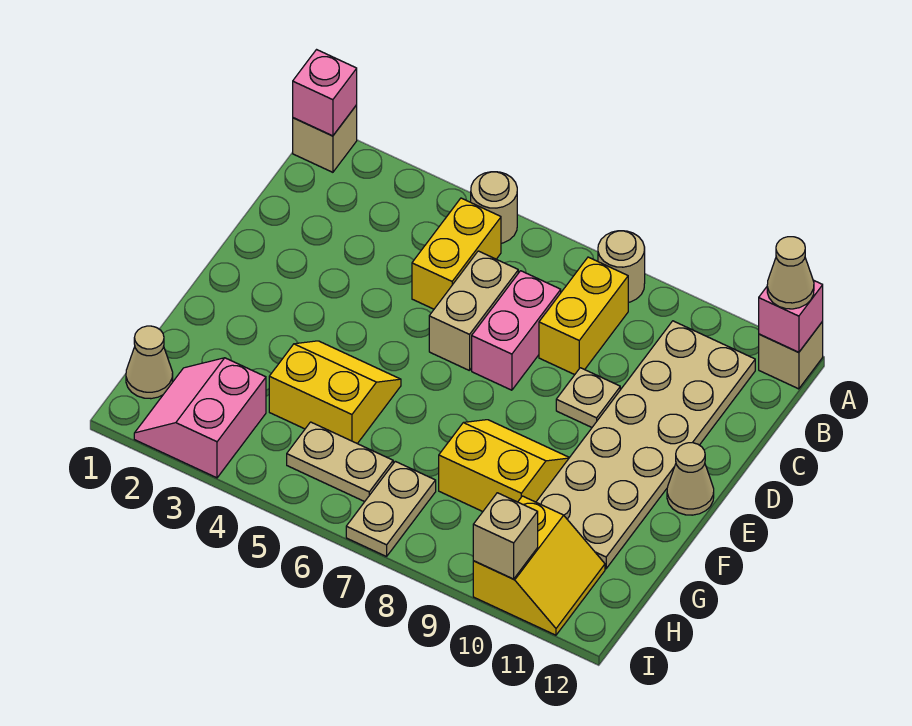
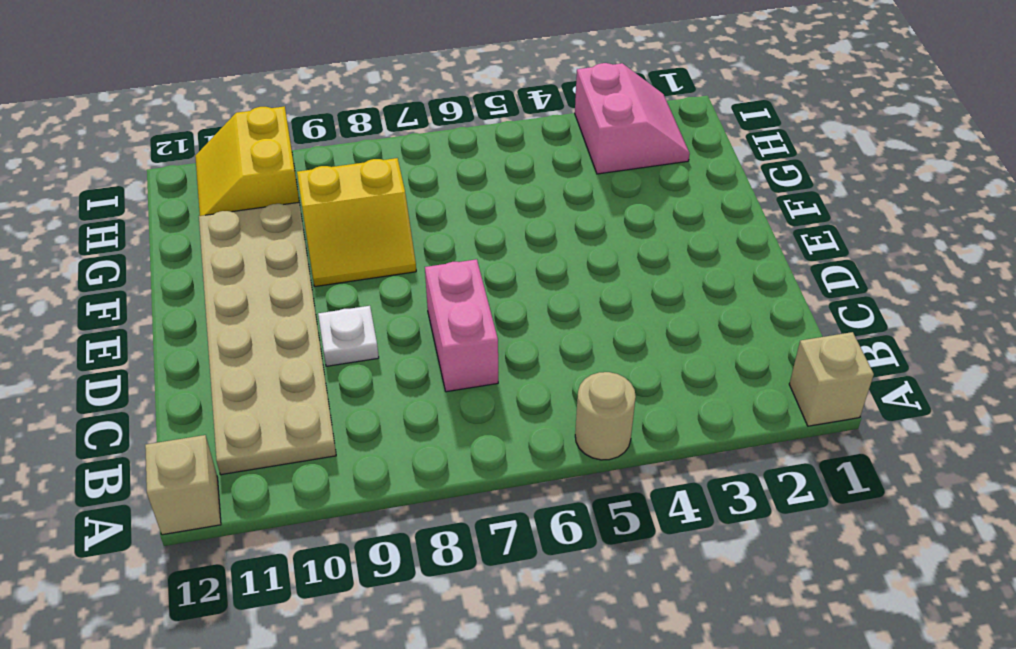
white plate D9 level 1 -> tan plate D9 level 1
none -> tan round brick A8 level 1
none -> yellow brick B5:C5 level 1
none -> yellow brick B8:C8 level 1

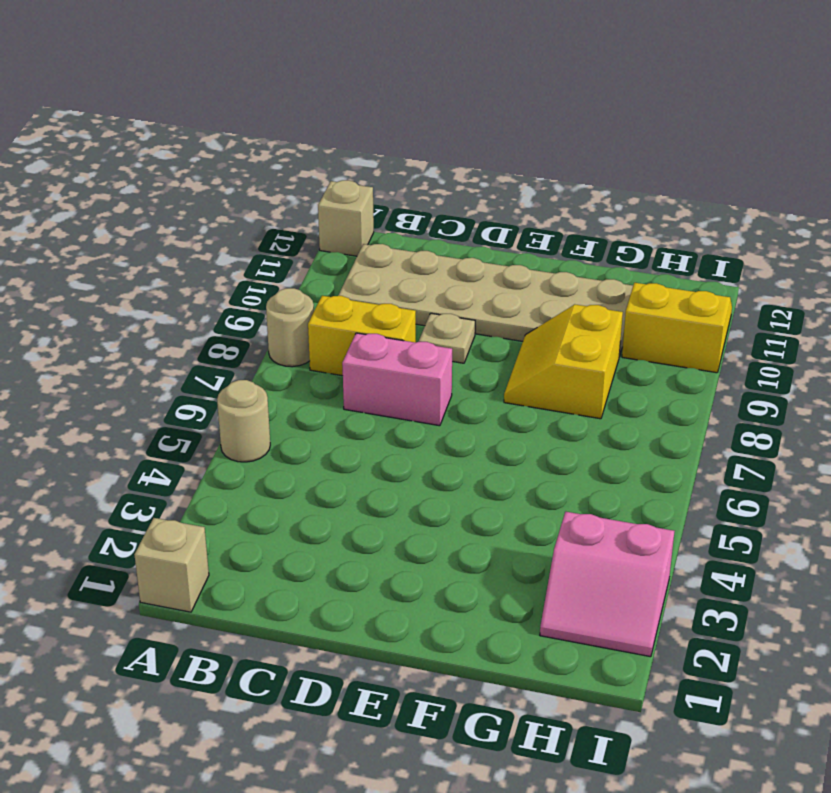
none -> yellow brick B5:C5 level 1
none -> tan brick C6:D6 level 1
none -> tan cone E12 level 1

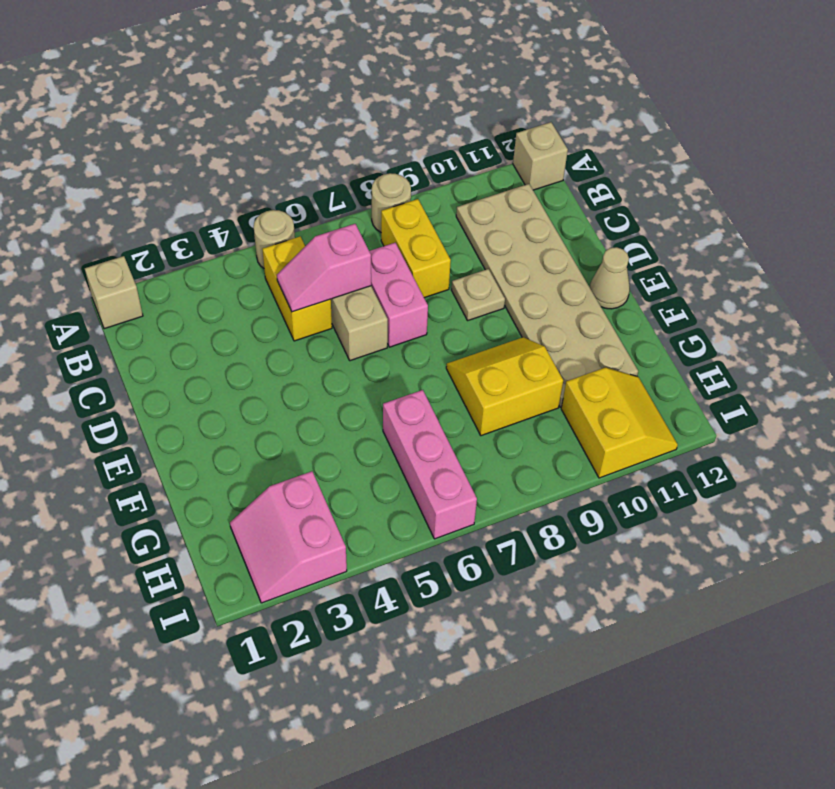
pink slope C5:C6 level 2 top 6 -> none
pink brick G6:I6 level 1 -> tan plate H5:H6 level 1
none -> yellow slope F4:G5 level 1 top G
none -> tan cone H1 level 1
none -> tan plate H7:I7 level 1

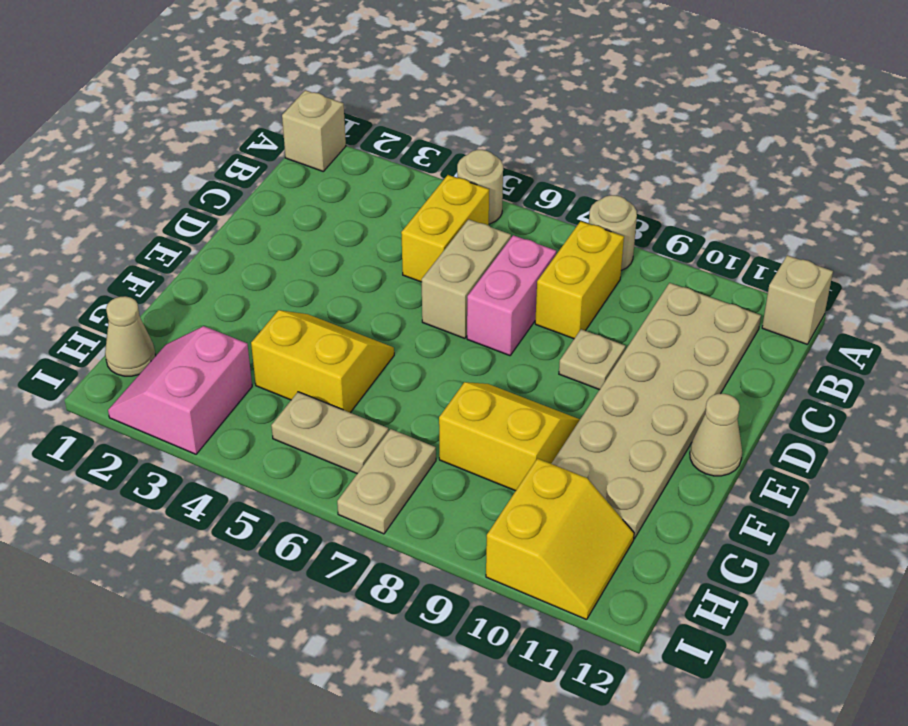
none -> pink brick A1 level 2
none -> pink brick A12 level 2
none -> tan brick I10 level 2

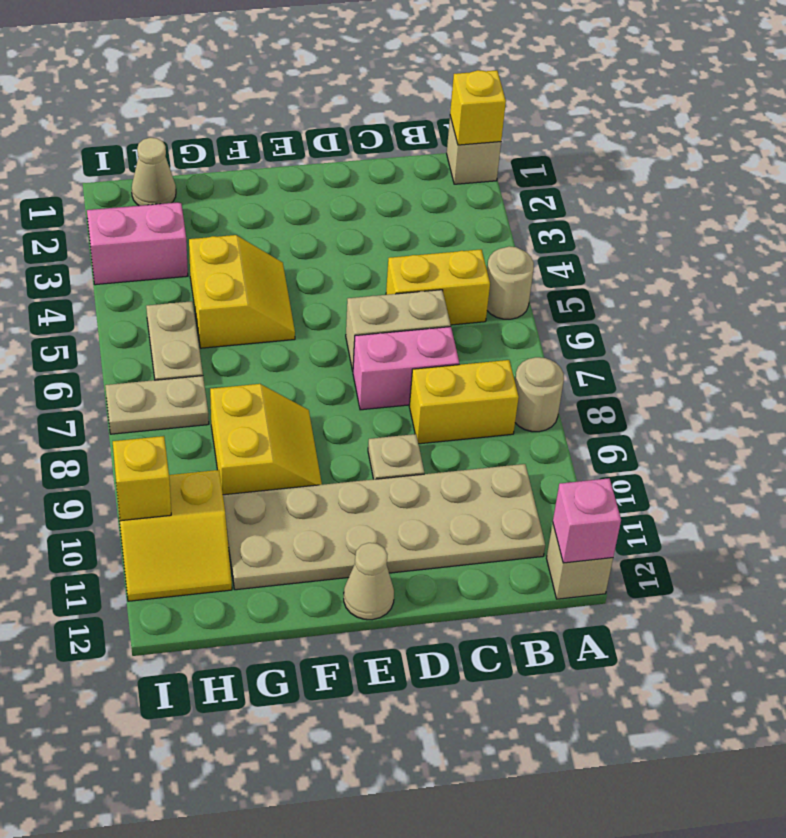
yellow brick A1 level 2 -> pink brick A1 level 2
yellow brick I10 level 2 -> tan brick I10 level 2
none -> tan cone A12 level 3

